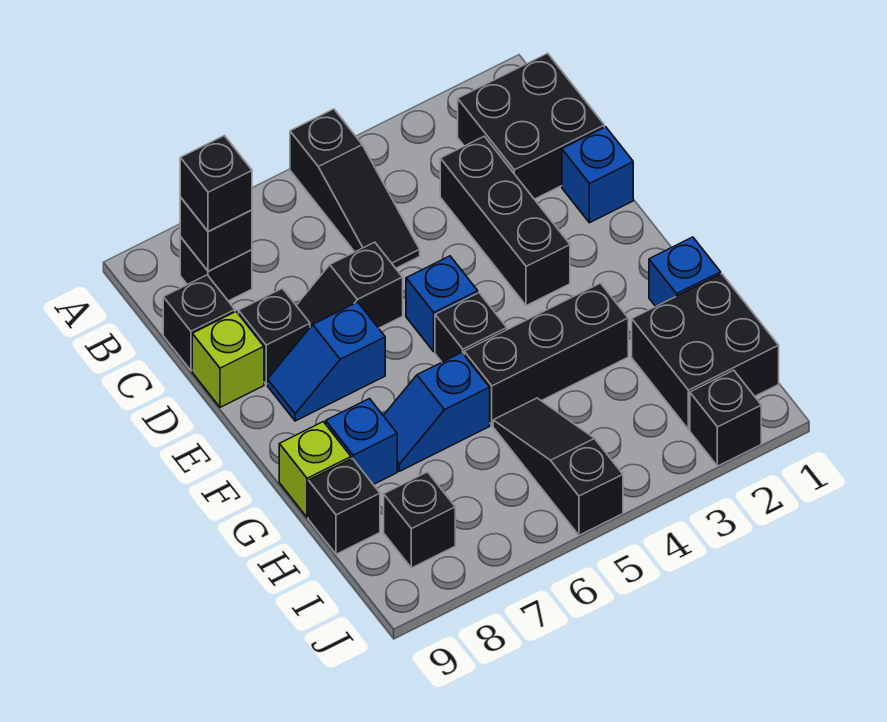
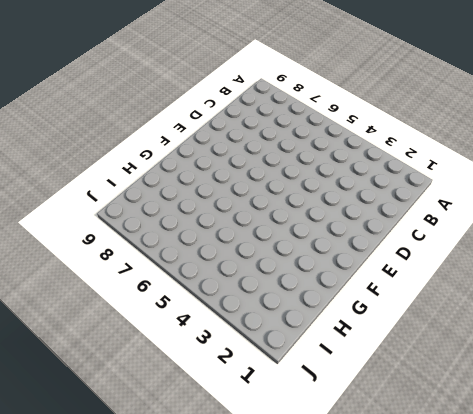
none -> black slope A5:C5 level 1 top A
none -> black brick B1:C2 level 1
none -> black brick B8 level 1

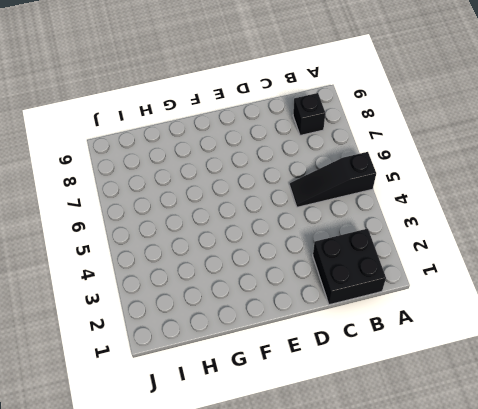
none -> black brick C3:E3 level 1
none -> black brick C9 level 1
none -> blue brick D1 level 1

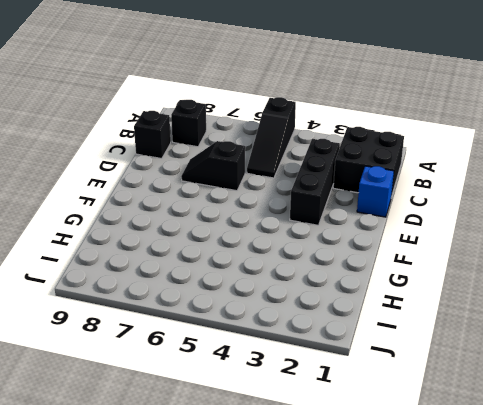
none -> black brick D8 level 1
none -> lime brick D9 level 1
none -> blue brick E5 level 1

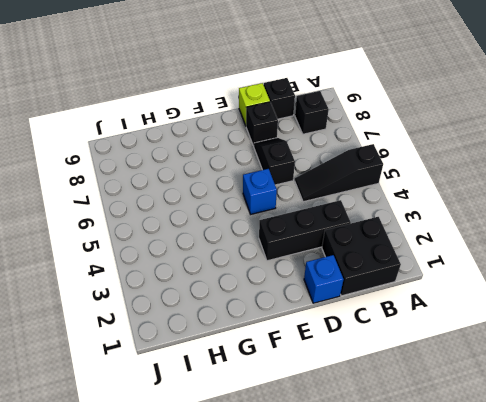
none -> blue slope E7:E8 level 1 top 7
none -> black brick F5 level 1
none -> blue brick G1 level 1

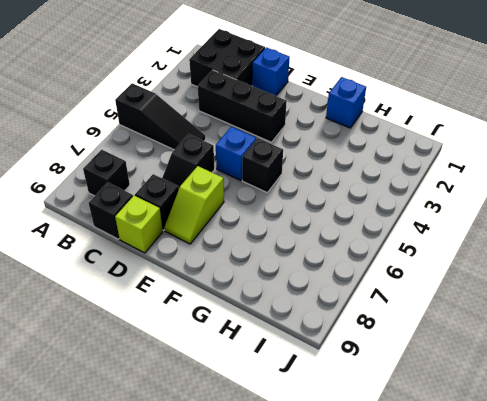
lime slope E7:E8 level 1 top 7 -> blue slope E7:E8 level 1 top 7
none -> black brick G3:G5 level 1
none -> blue slope G6:G7 level 1 top 6
none -> blue brick G8 level 1

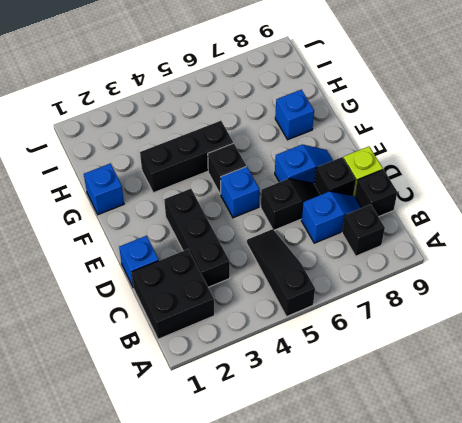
blue slope C7:C8 level 1 top 7 -> blue slope G6:G7 level 1 top 6
none -> lime brick G9 level 1
none -> black brick H1:I2 level 1
none -> black slope H5:J5 level 1 top J

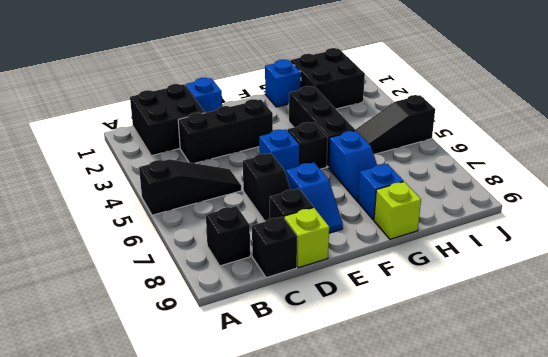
none -> black brick H9 level 1
none -> black brick I8 level 1
none -> black brick J2 level 1

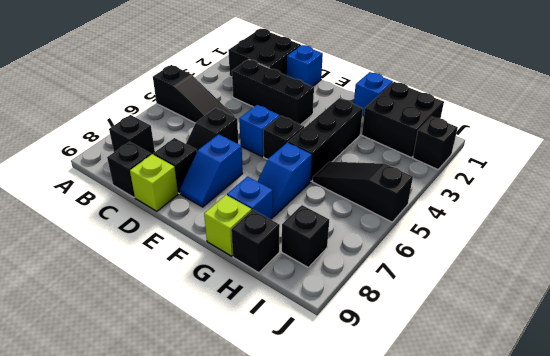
none -> black brick B8 level 2
none -> black brick B8 level 3

